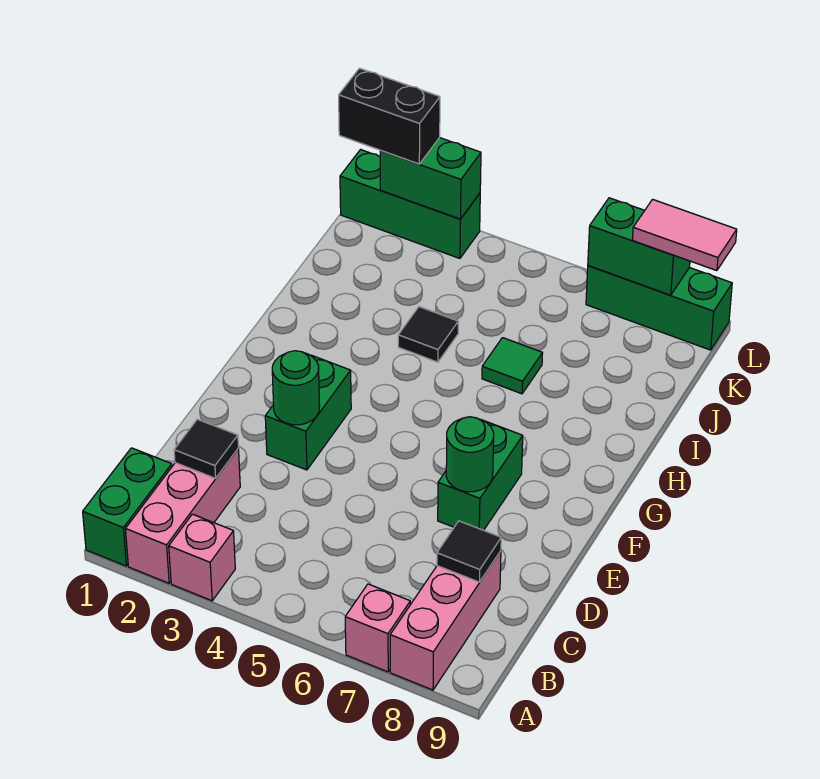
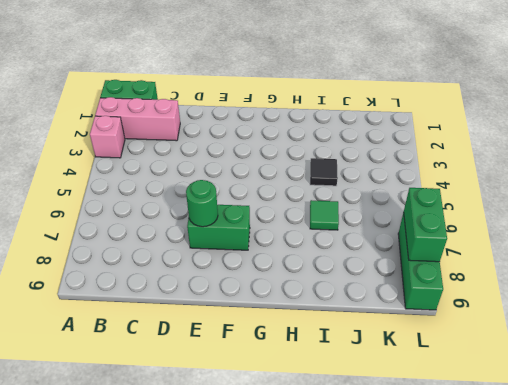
none -> pink brick A7 level 1
none -> pink brick A8:C8 level 1
none -> green brick E3:F3 level 1

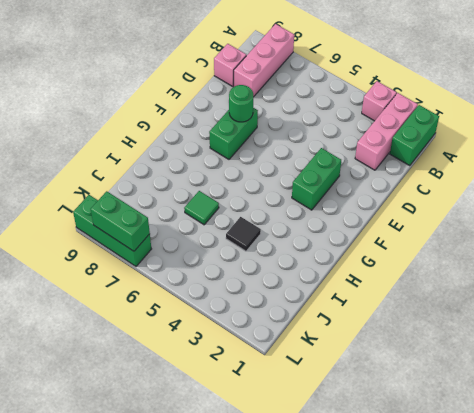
pink brick C9 level 1 -> pink brick A7 level 1
none -> green brick L1:L3 level 1
none -> black tile C2 level 2
none -> black tile C8 level 2

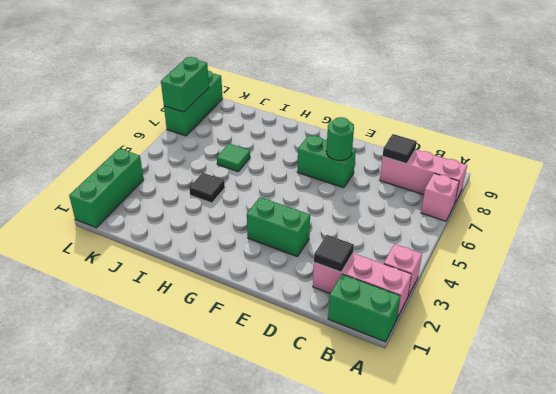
none -> green round brick E3 level 2
none -> green brick L2:L3 level 2
none -> black brick L1:L2 level 3

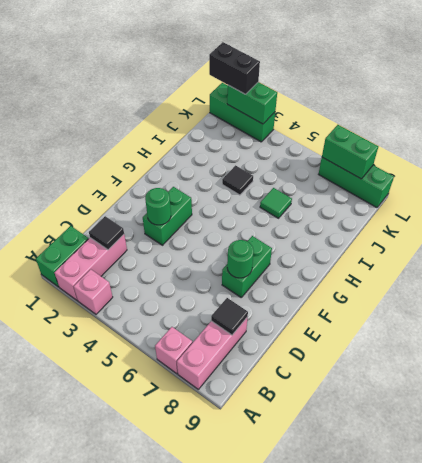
none -> pink tile L8:L9 level 3

